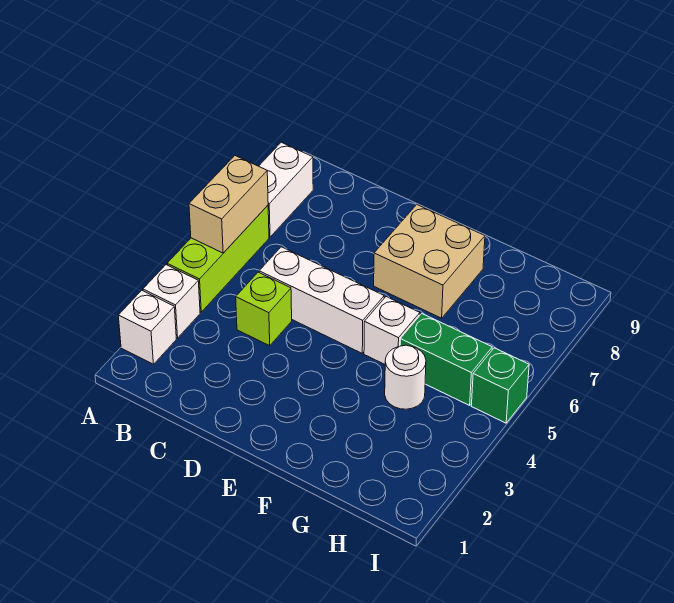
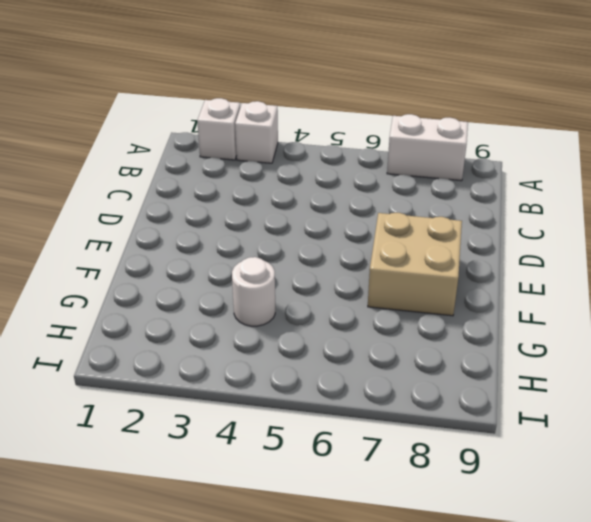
none -> lime brick A4:A6 level 1
none -> lime brick C4 level 1
none -> white brick C5:E5 level 1

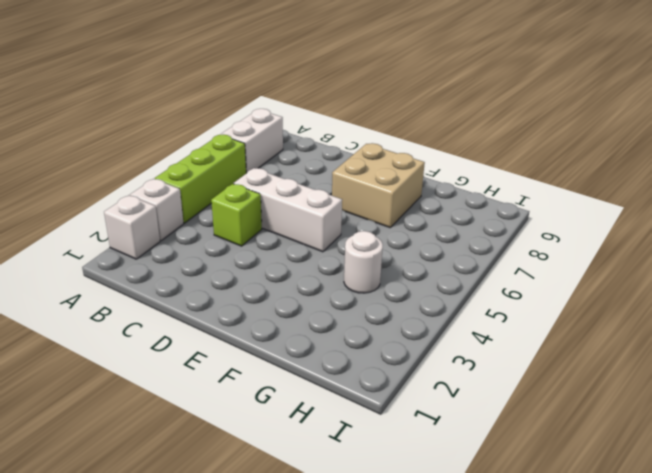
none -> white brick F5 level 1
none -> green brick G5:H5 level 1
none -> green brick I5 level 1

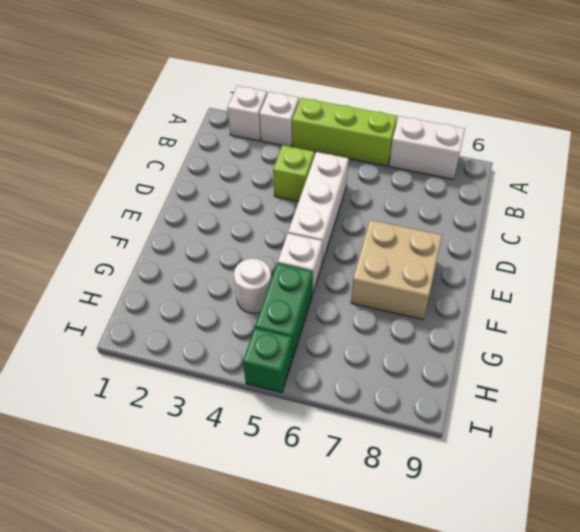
none -> tan brick A5:A6 level 2

